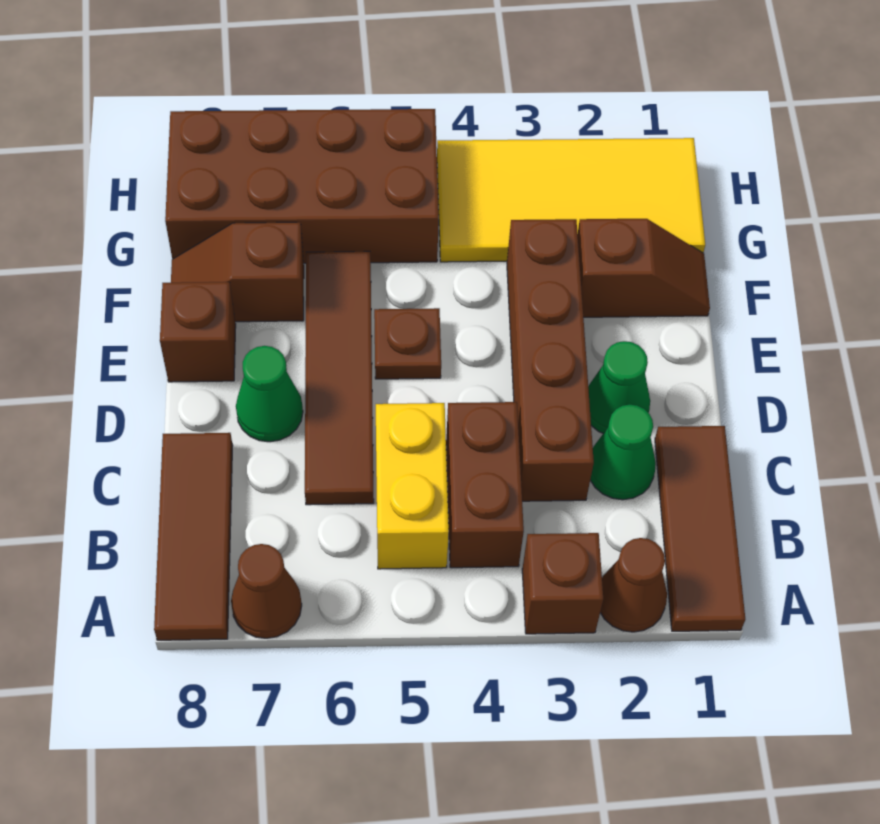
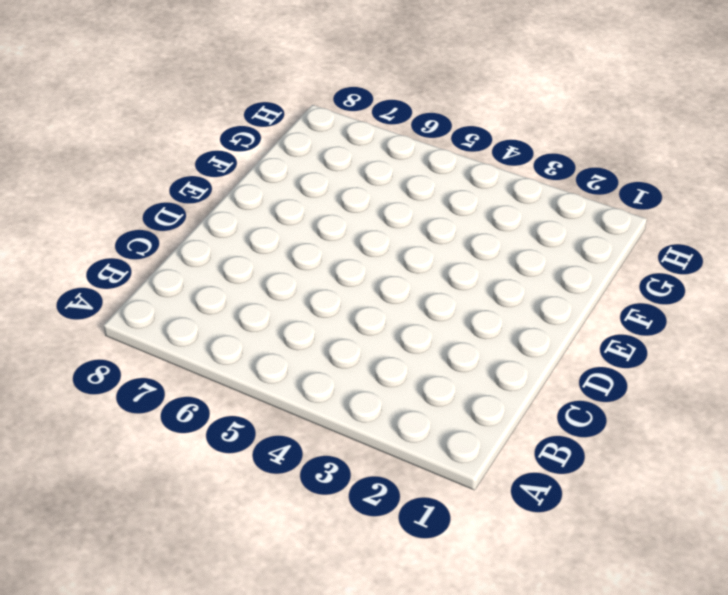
none -> brown tile A1:C1 level 1
none -> brown cone A2 level 1
none -> brown brick A3 level 1

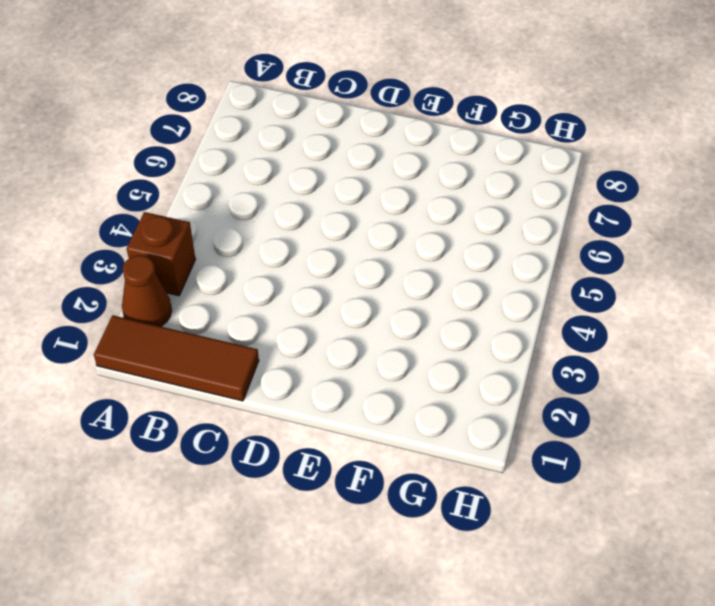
none -> brown cone A7 level 1
none -> brown tile A8:C8 level 1
none -> brown brick B4:C4 level 1

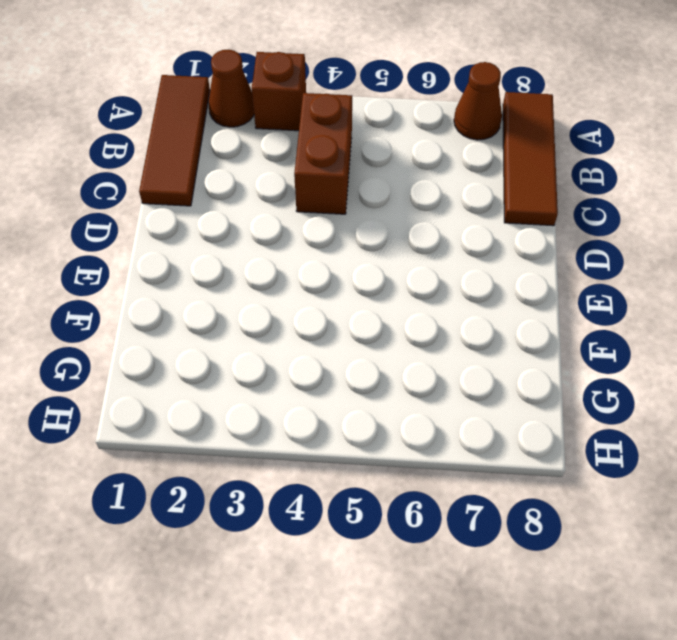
none -> yellow brick B5:C5 level 1
none -> green cone C2 level 1
none -> brown brick C3:F3 level 1

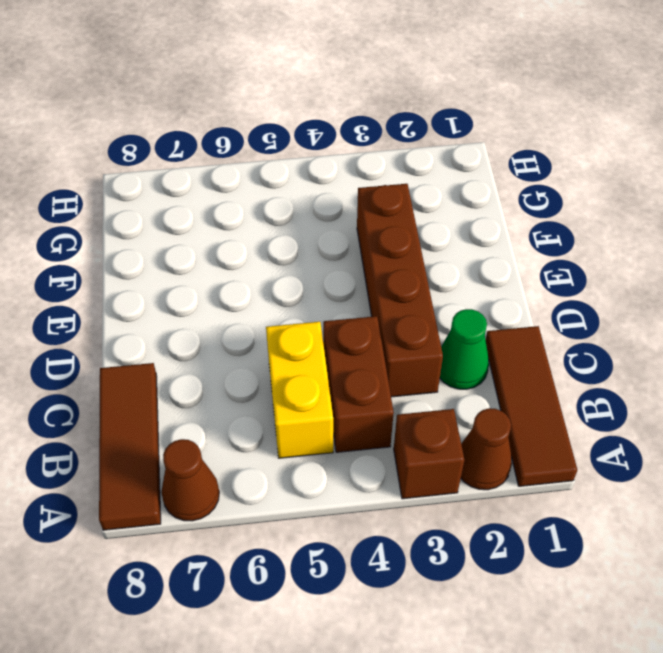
none -> brown tile C6:F6 level 1
none -> green cone D2 level 1
none -> green cone D7 level 1

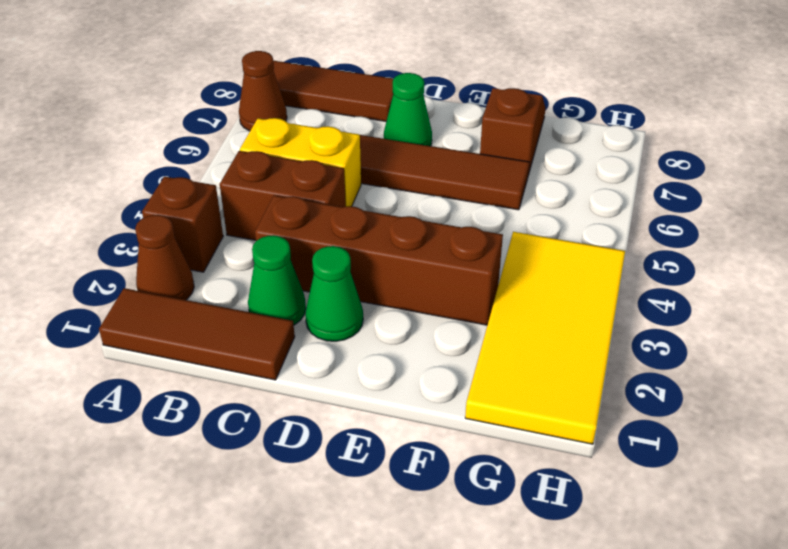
none -> brown plate E5 level 1
none -> brown brick E8 level 1
none -> brown slope F1:F2 level 1 top 2

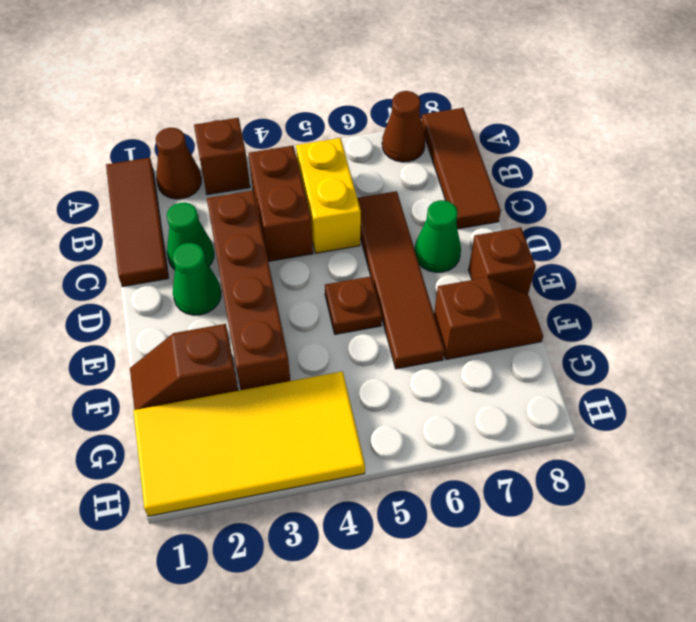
none -> brown brick G5:H8 level 1

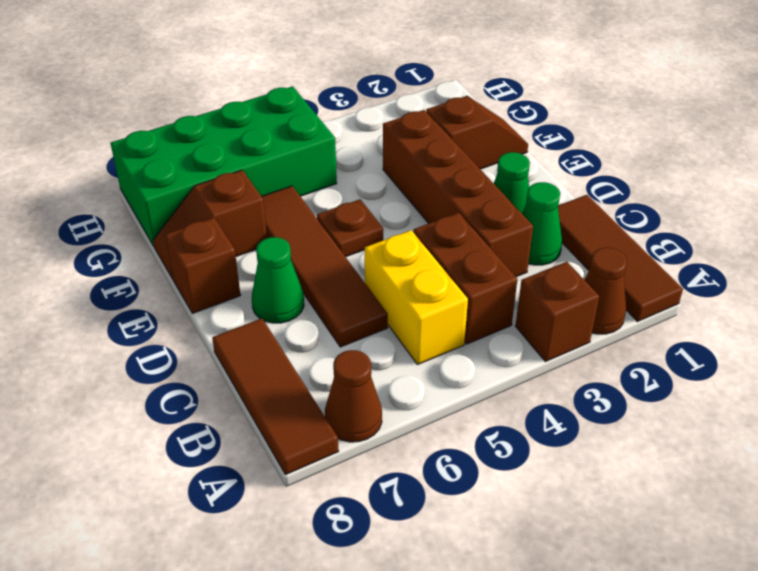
green brick G5:H8 level 1 -> brown brick G5:H8 level 1
none -> yellow tile G1:H4 level 1

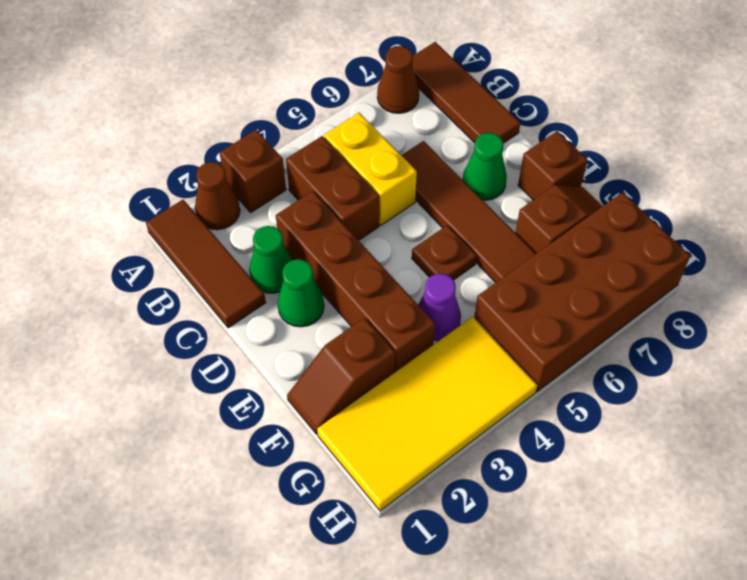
purple cone F4 level 1 -> none

